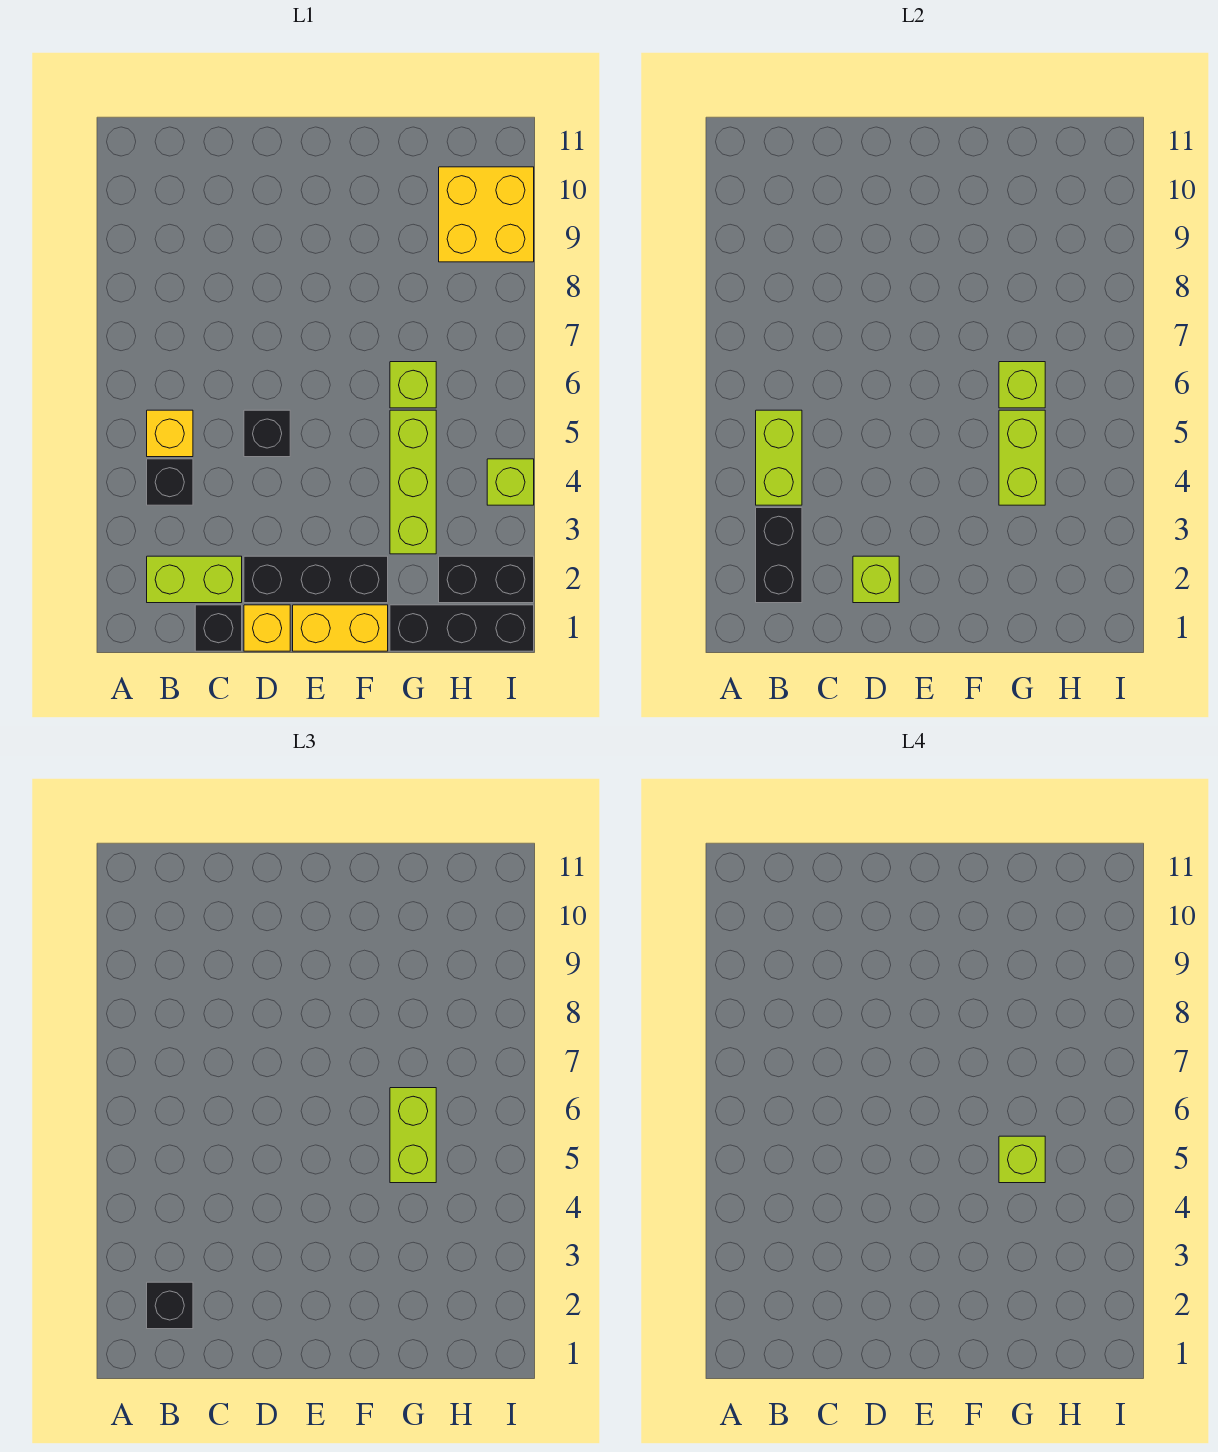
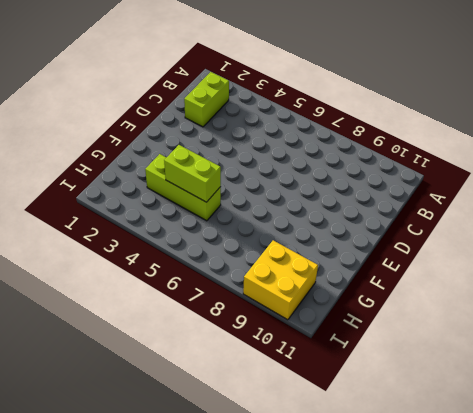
none -> black brick B4 level 1
none -> yellow brick B5 level 1
none -> black brick C1 level 1

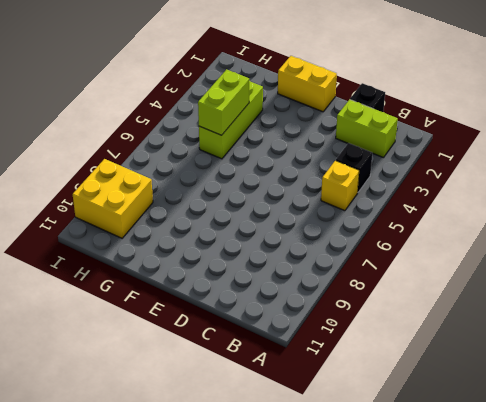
none -> yellow brick D1 level 1
none -> black brick D2:F2 level 1
none -> black brick D5 level 1

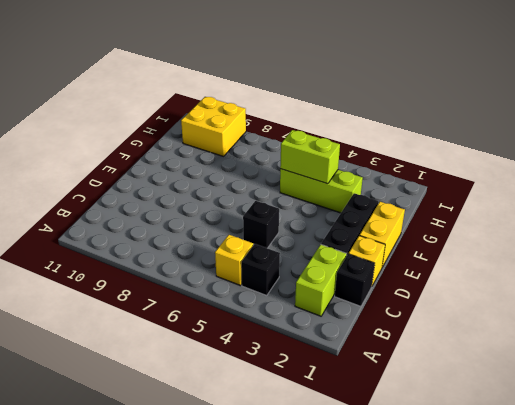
none -> black brick G1:I1 level 1
none -> lime brick G6 level 1
none -> black brick H2:I2 level 1

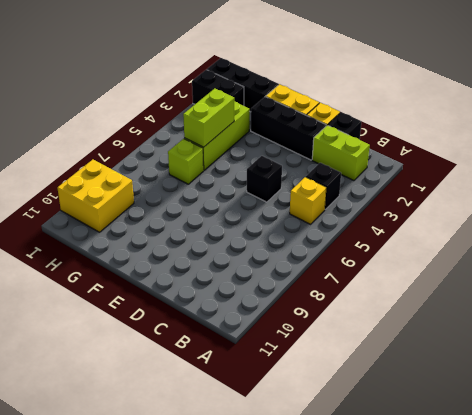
none -> lime brick I4 level 1
none -> black brick B2:B3 level 2
none -> lime brick B4:B5 level 2

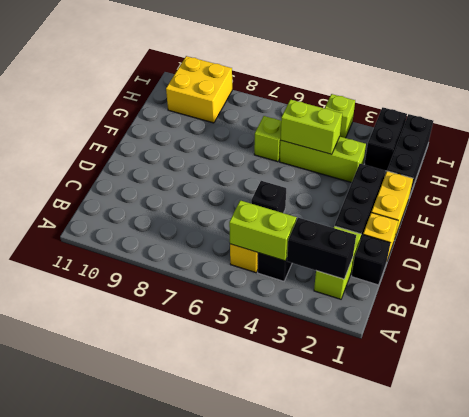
none -> lime brick D2 level 2
none -> lime brick G6 level 2
none -> black brick B2 level 3

